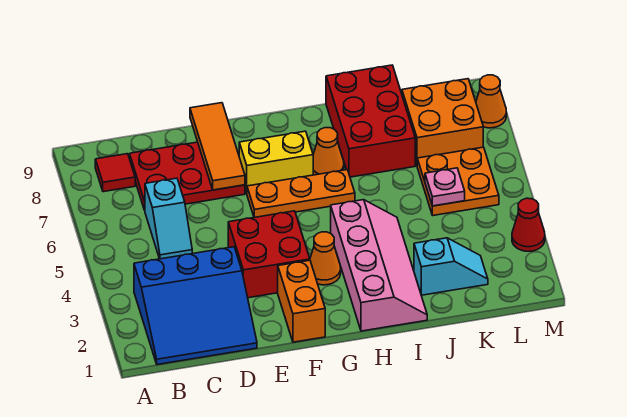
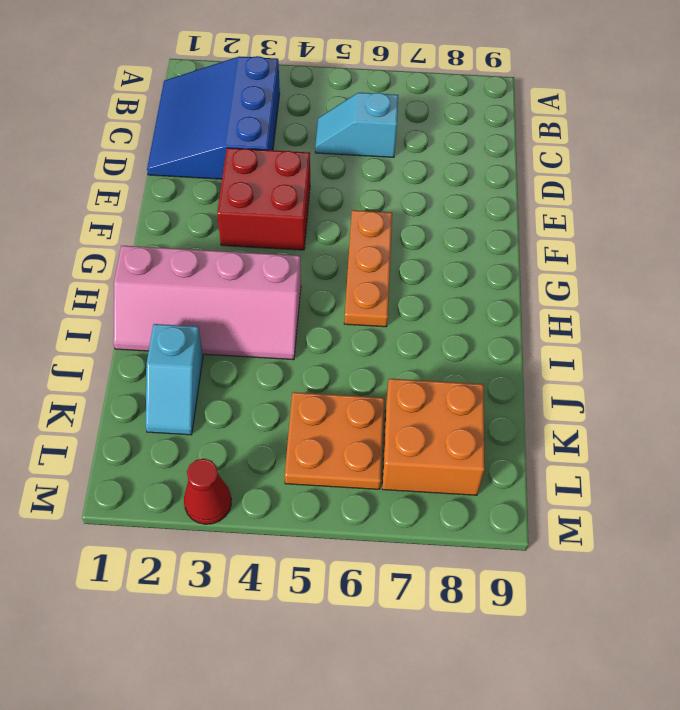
none -> red tile B8 level 1
none -> red plate C7:E8 level 1
none -> orange brick F1:F2 level 1

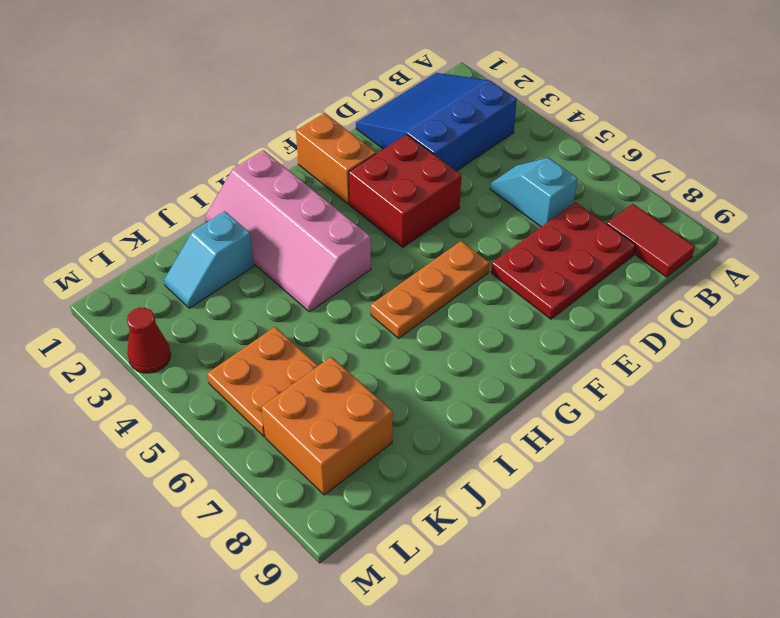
red tile B8:B9 level 1 -> red tile B8 level 1
none -> yellow brick F7:G7 level 1
none -> orange cone G3 level 1
none -> orange cone H7 level 1

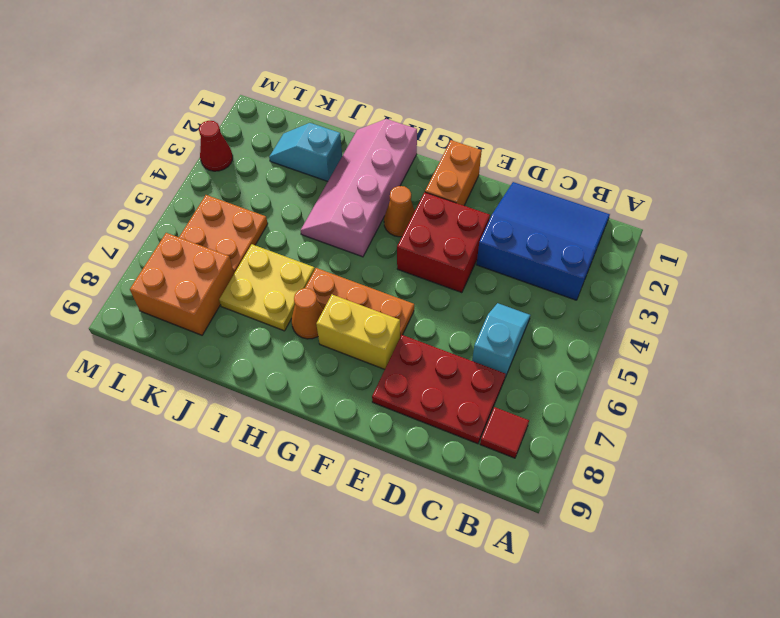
yellow plate I6:J7 level 1 -> red brick I7:J9 level 1
none -> orange cone M8 level 1
none -> orange tile E7:E9 level 2
none -> pink plate K5 level 2

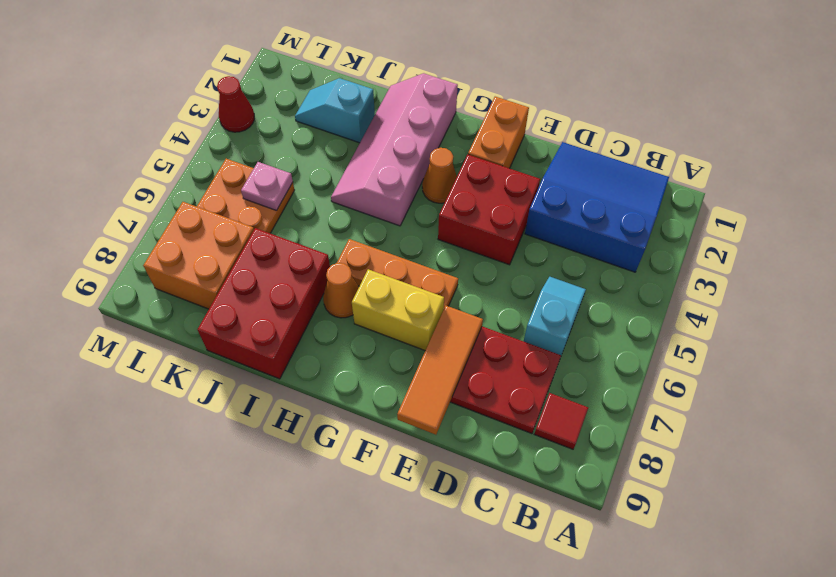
none -> orange cone M8 level 1

